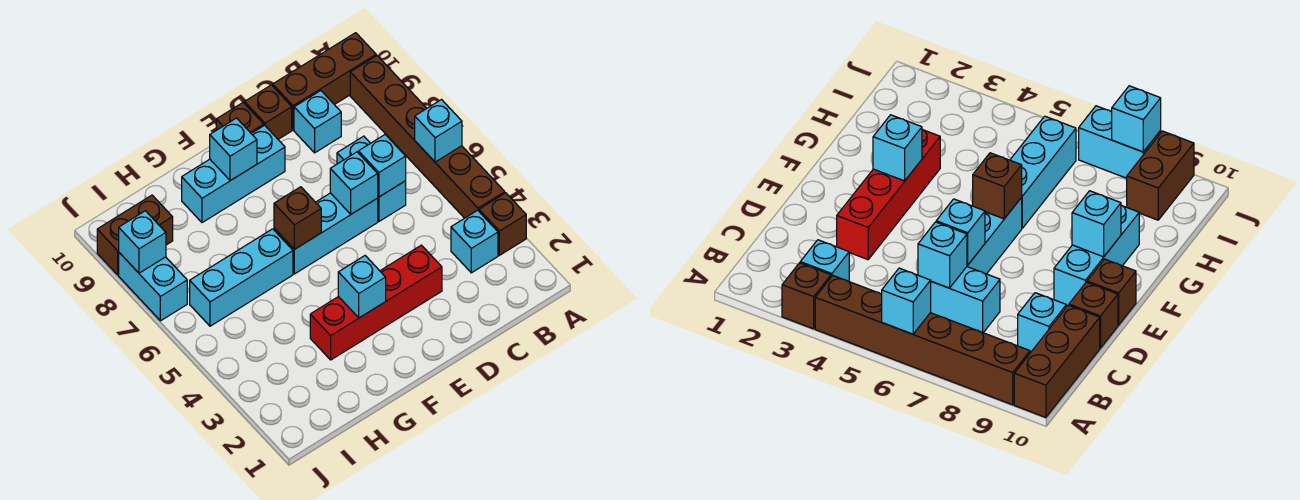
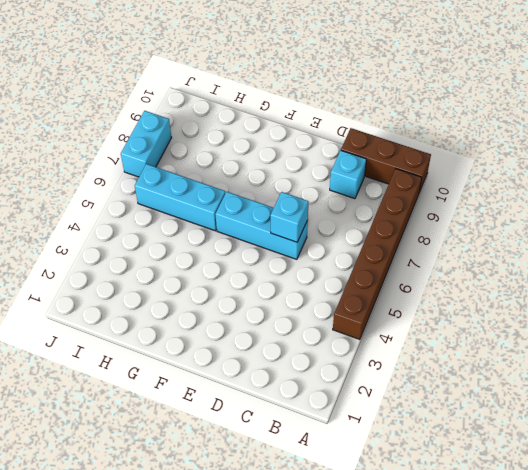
none -> brown brick A3 level 1
none -> cyan brick B3 level 1
none -> cyan brick C6:C7 level 1

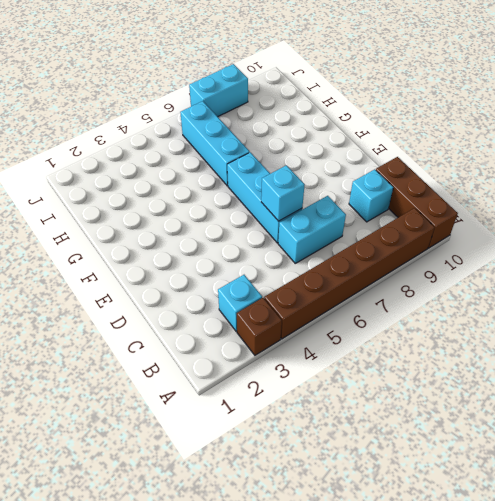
none -> red brick D3:G3 level 1
none -> brown brick D10 level 1
none -> cyan brick E9:G9 level 1

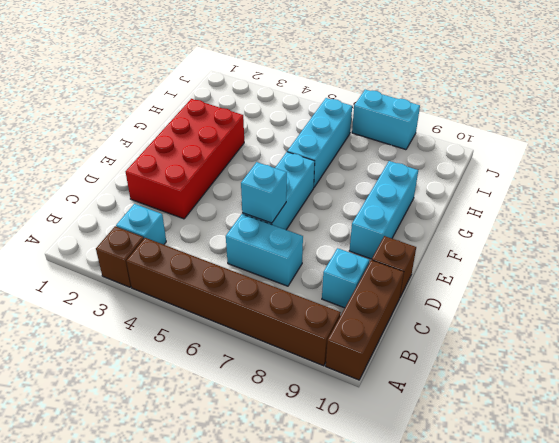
red brick D2:G3 level 1 -> red brick D3:G3 level 1
none -> brown brick E10 level 1
none -> brown brick I9:J9 level 1
none -> cyan brick A6 level 2

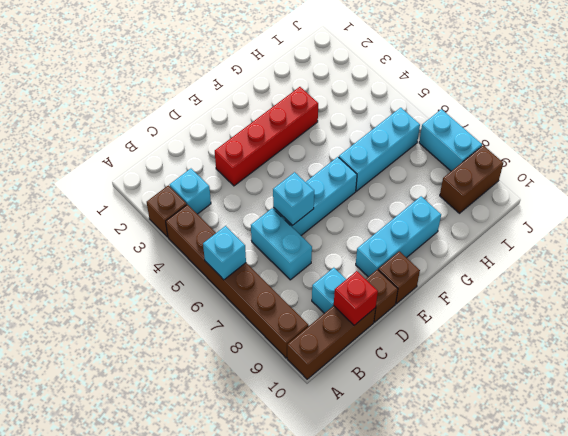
red brick C10 level 2 -> none
none -> cyan brick C6 level 2
none -> cyan brick F3 level 2
none -> brown brick F6 level 2

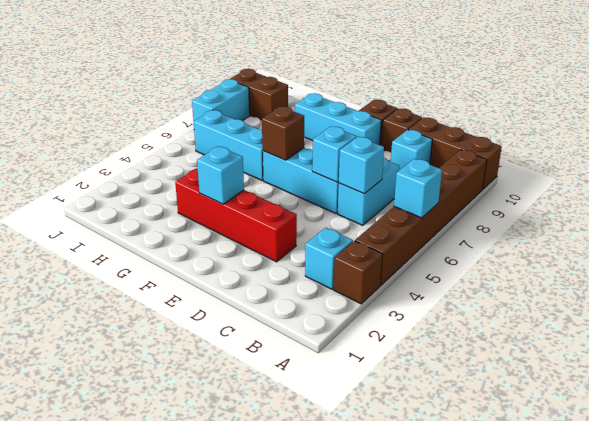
none -> cyan brick F9 level 2
none -> cyan brick J8 level 2

